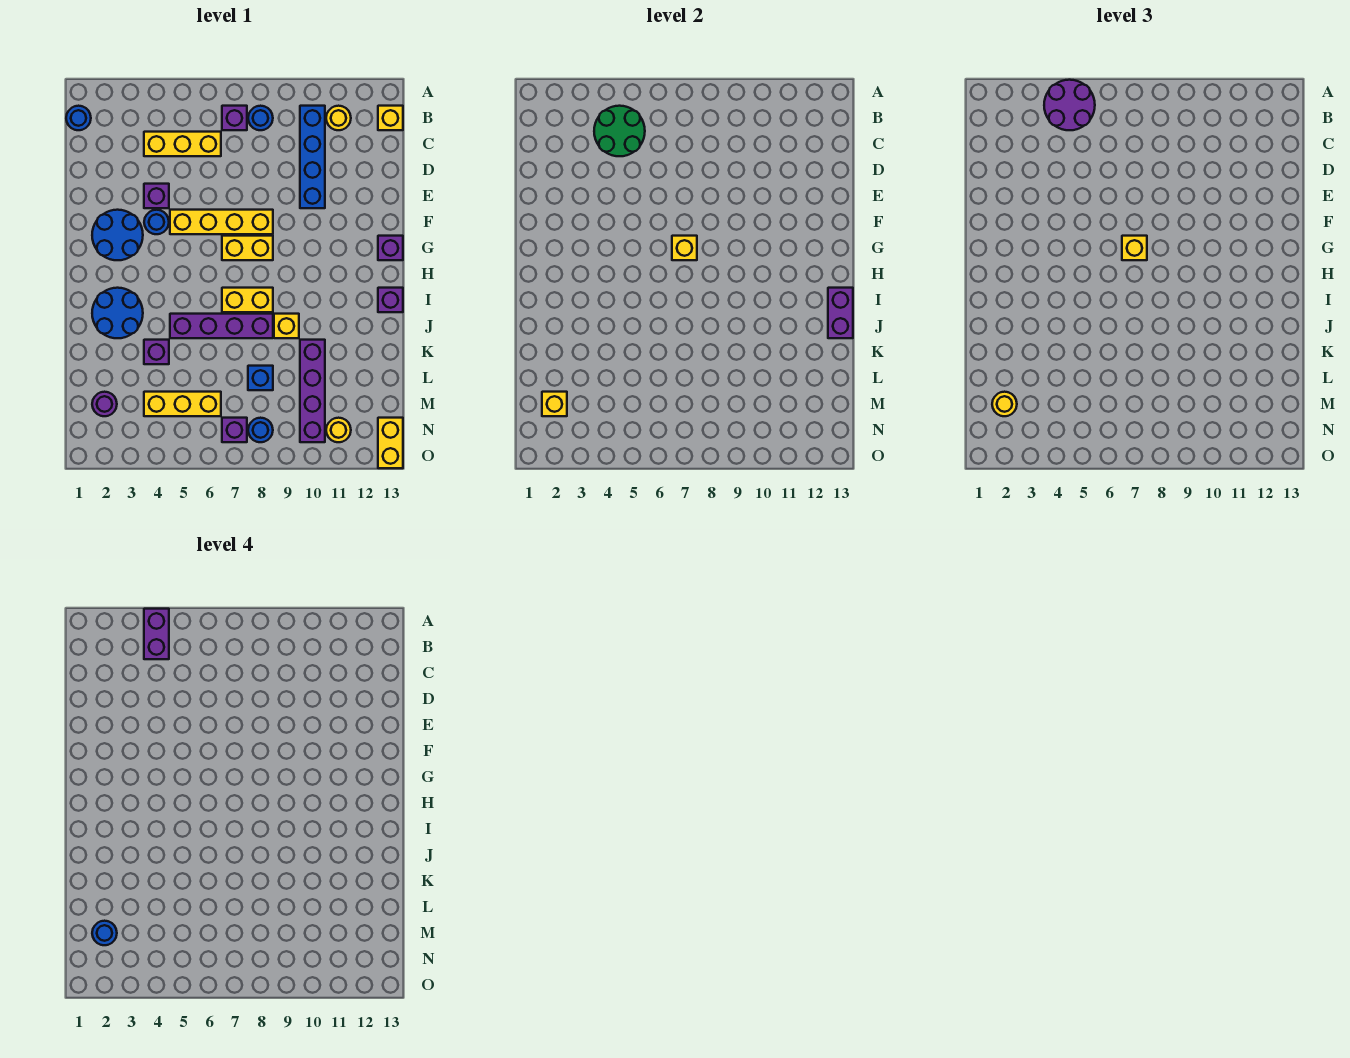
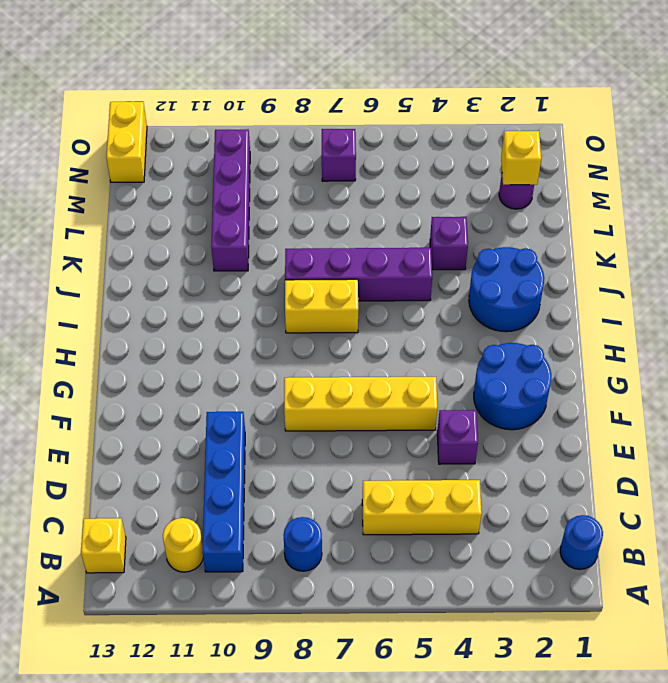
none -> purple brick B7 level 1
none -> blue round brick F4 level 1
none -> yellow brick G7:G8 level 1
none -> purple brick G13 level 1

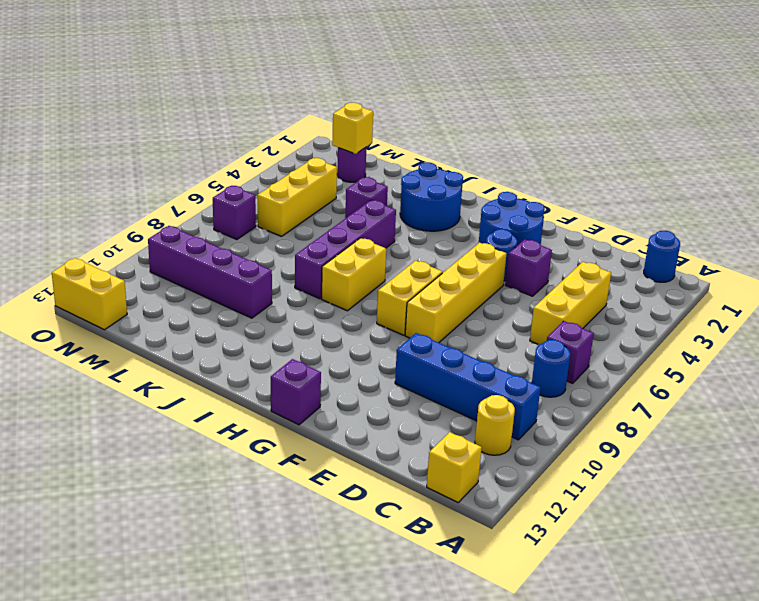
none -> purple brick I13 level 1
none -> yellow brick J9 level 1
none -> blue brick L8 level 1
none -> blue round brick N8 level 1

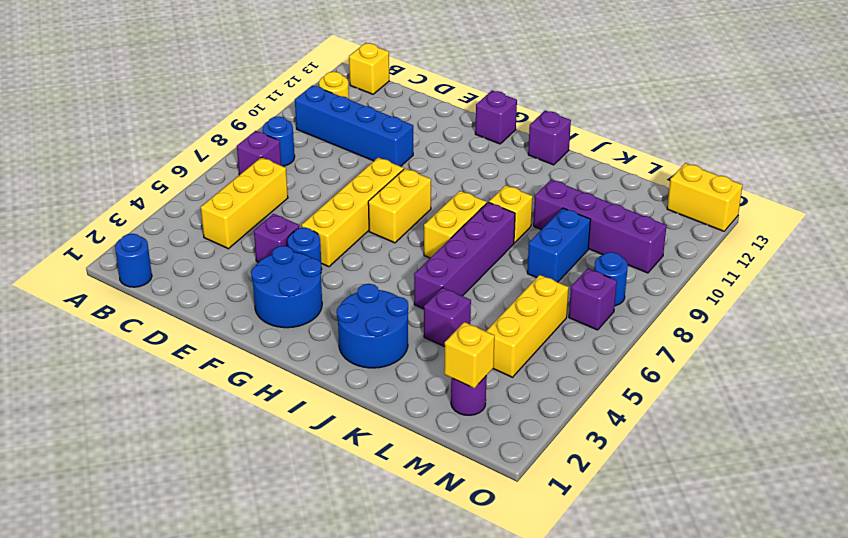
blue brick L8:L9 level 1 -> blue brick L8 level 1
none -> yellow round brick N11 level 1
none -> green round brick B4:C5 level 2
none -> yellow brick G7 level 2
none -> purple brick I13:J13 level 2

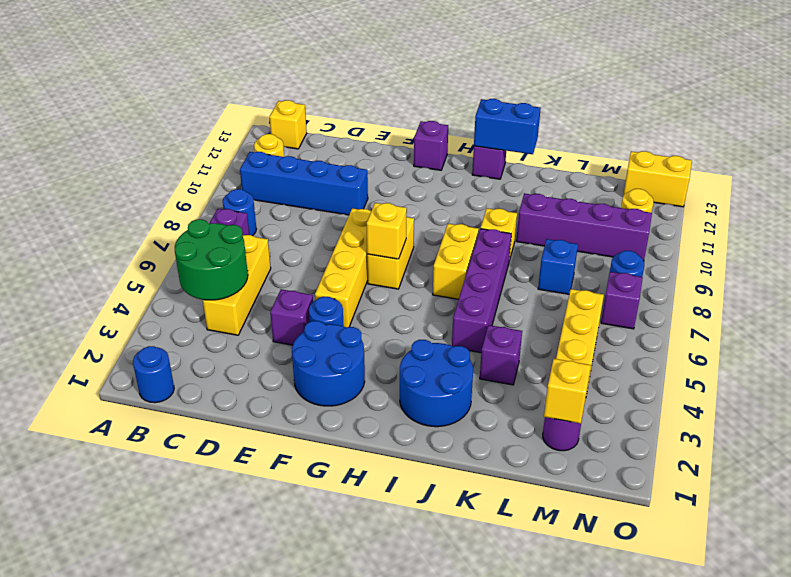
blue brick I13:J13 level 2 -> purple brick I13:J13 level 2
none -> purple round brick A4:B5 level 3
none -> yellow brick G7 level 3
none -> yellow round brick M2 level 3
none -> purple brick A4:B4 level 4

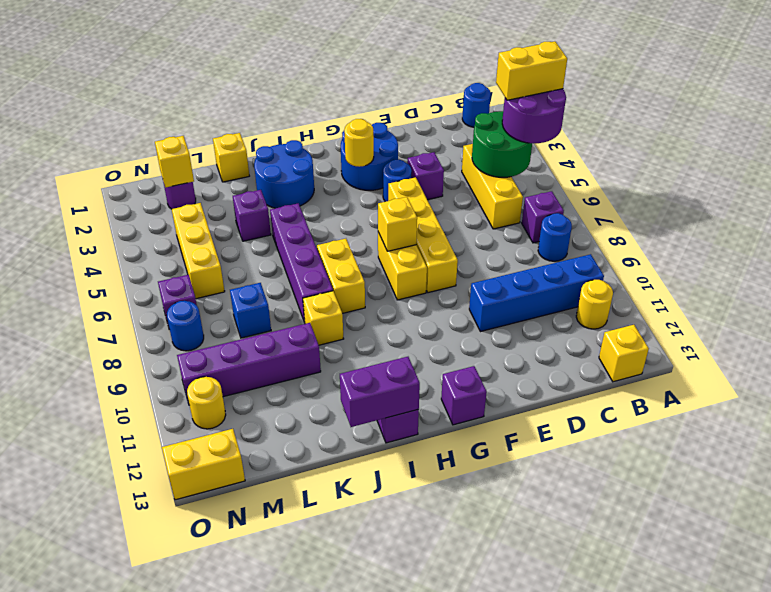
yellow brick A4:B4 level 4 -> purple brick A4:B4 level 4
yellow round brick G3 level 2 -> yellow round brick M2 level 3
yellow brick K1 level 1 -> yellow brick G7 level 3
none -> blue round brick M2 level 4

